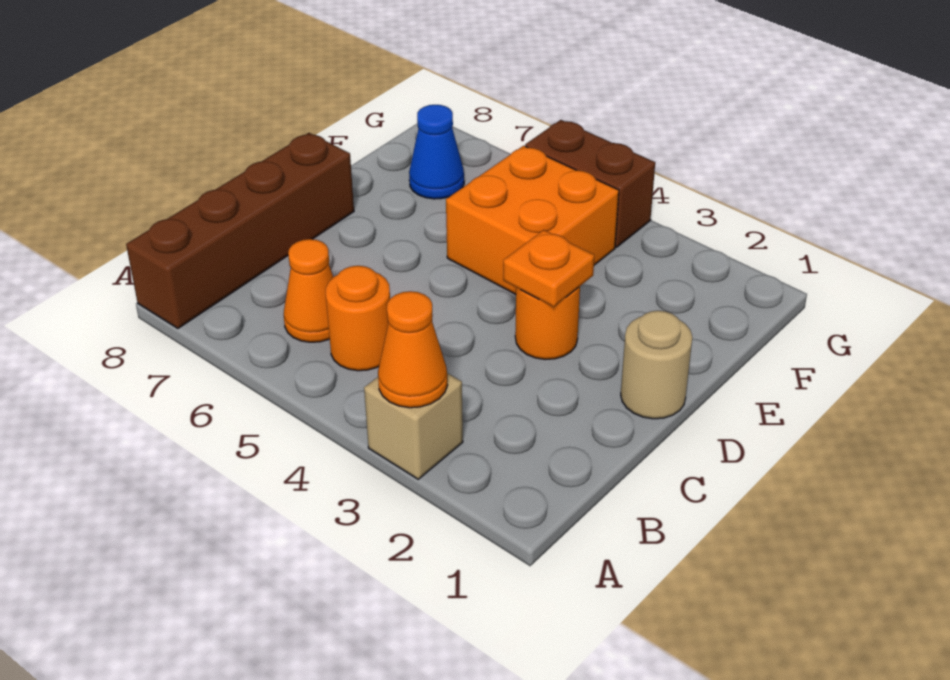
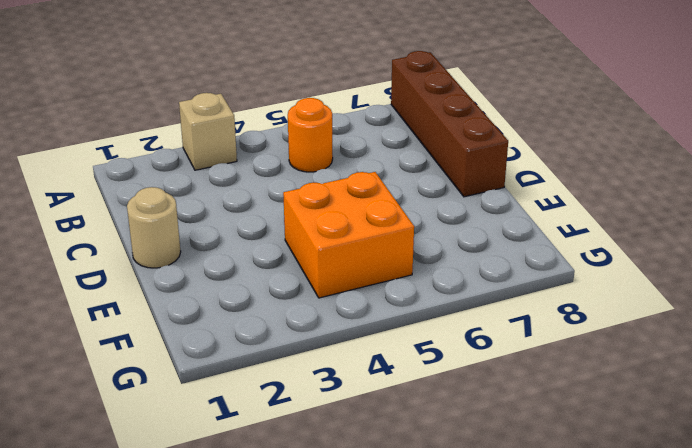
none -> orange cone B6 level 1
none -> orange round brick D3 level 1

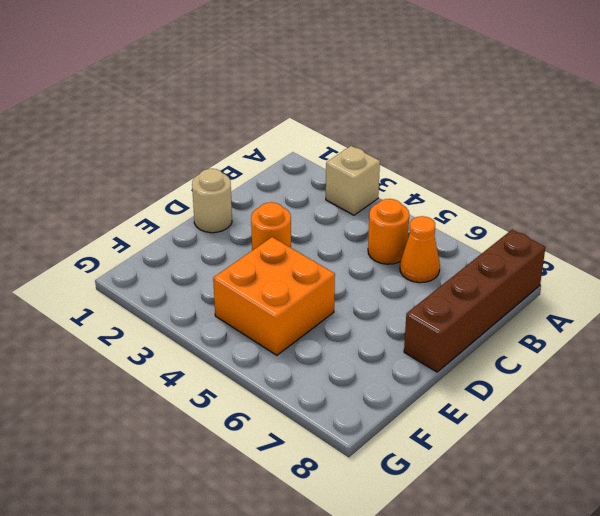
none -> blue cone F7 level 1
none -> brown brick G4:G5 level 1

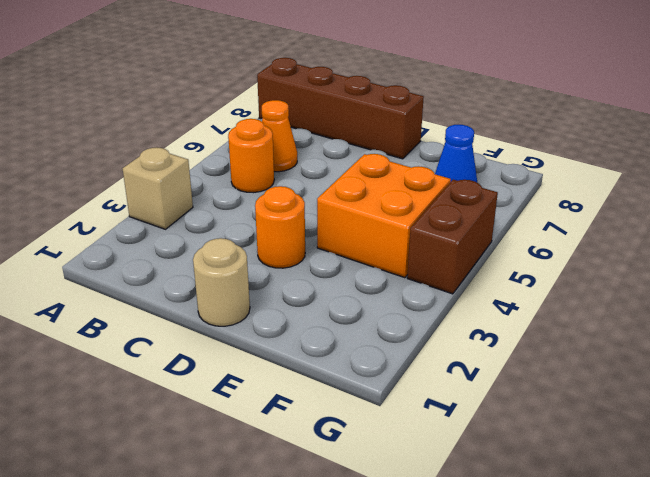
none -> orange cone A3 level 2
none -> orange plate D3 level 2

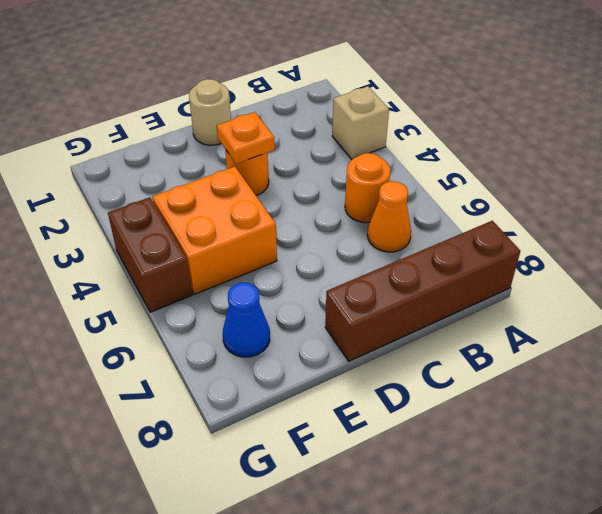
none -> orange cone A3 level 2

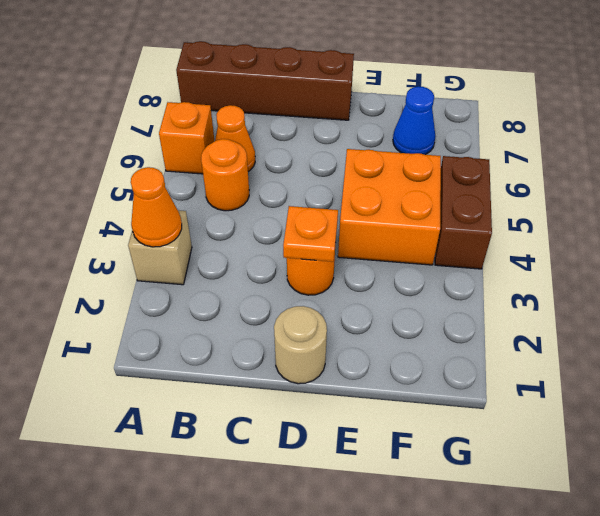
orange brick A6 level 1 -> none

